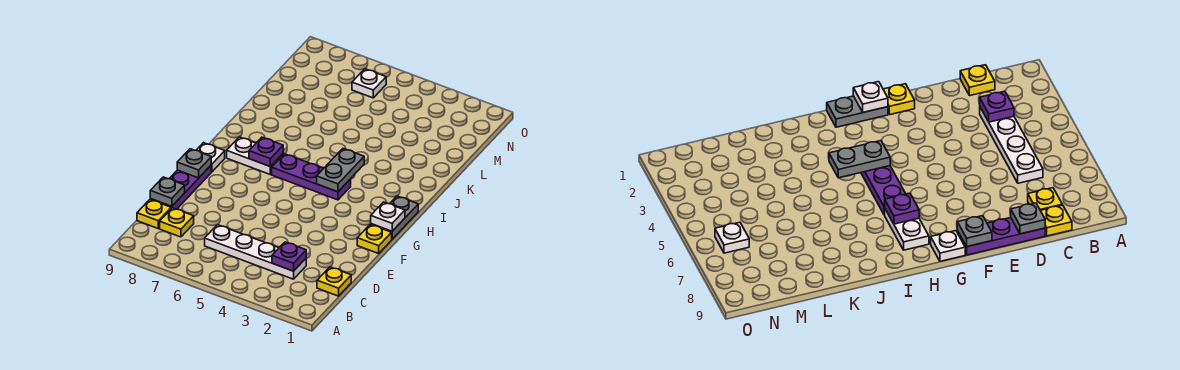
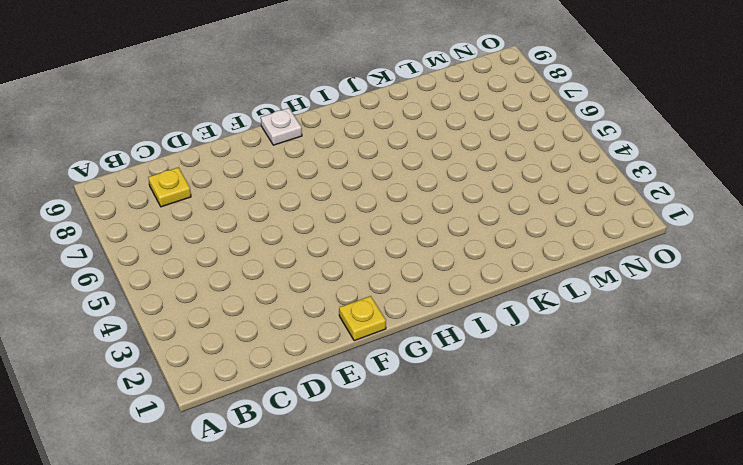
none -> yellow plate C1 level 1
none -> white plate C3:C6 level 1
none -> yellow plate C9 level 1

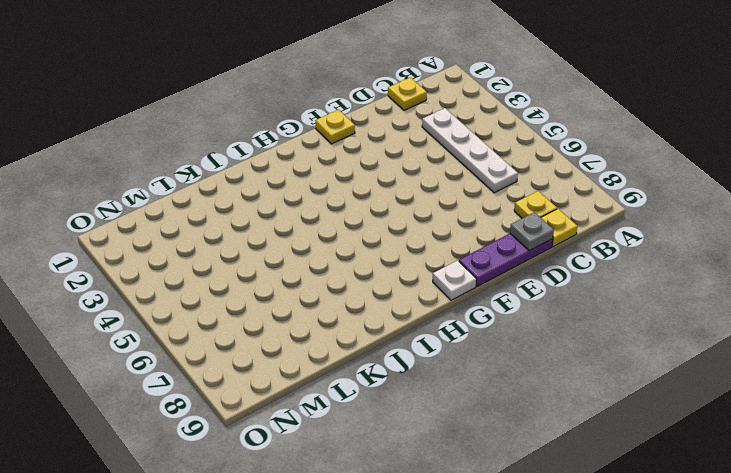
none -> grey plate G1:H1 level 1
none -> purple plate H4:H6 level 1
none -> white plate H7:H8 level 1

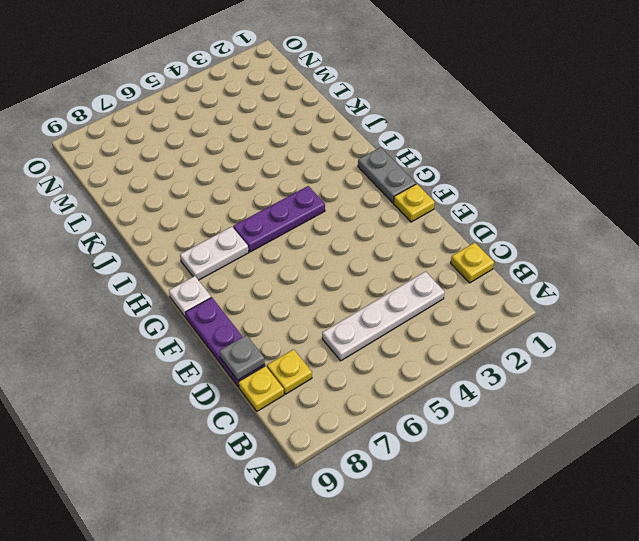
none -> white plate N6 level 1
none -> purple plate C3 level 2
none -> grey plate F9 level 2

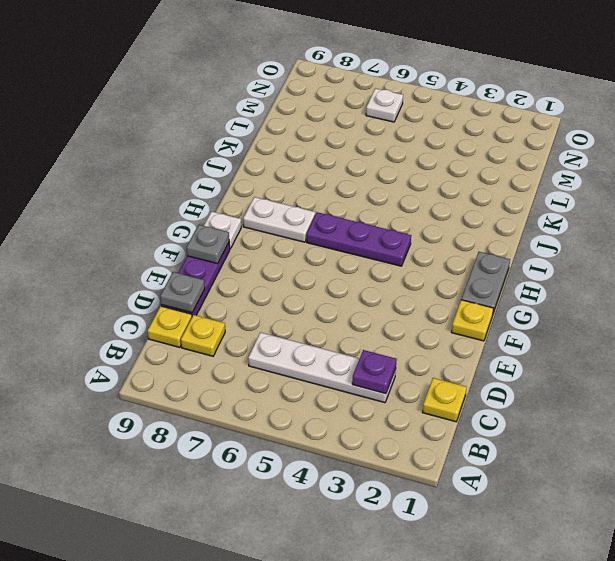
none -> white plate G1 level 2
none -> grey plate H4:I4 level 2
none -> purple plate H7 level 2

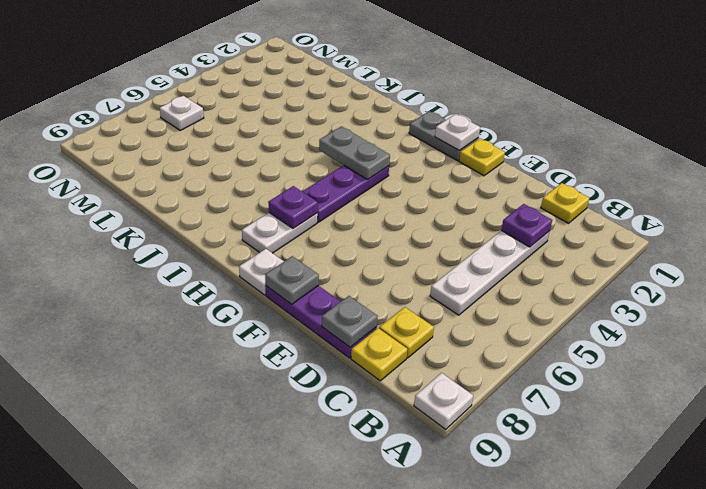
white plate A9 level 1 -> none

